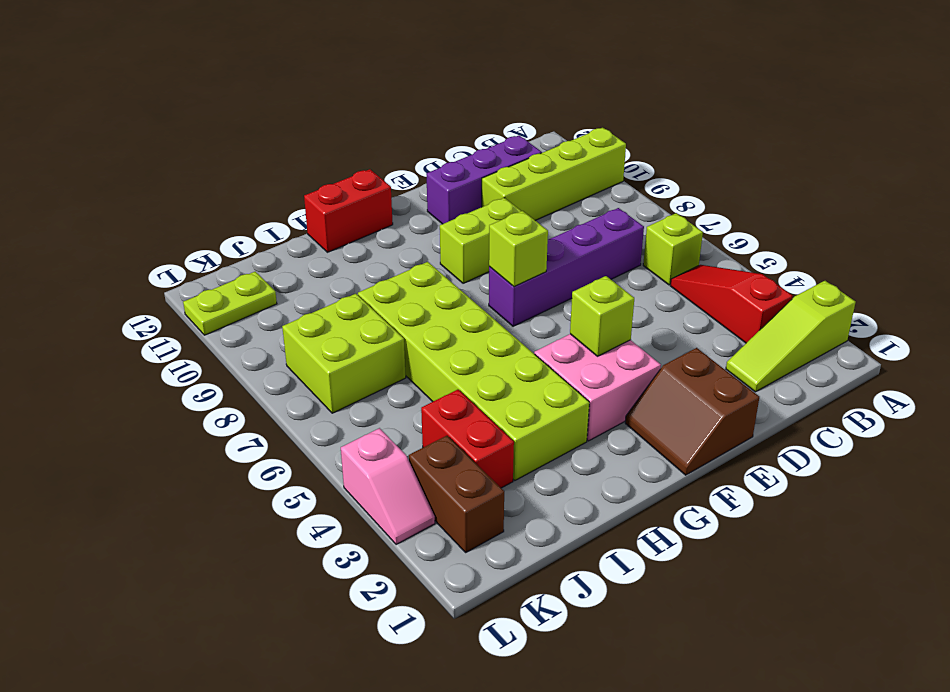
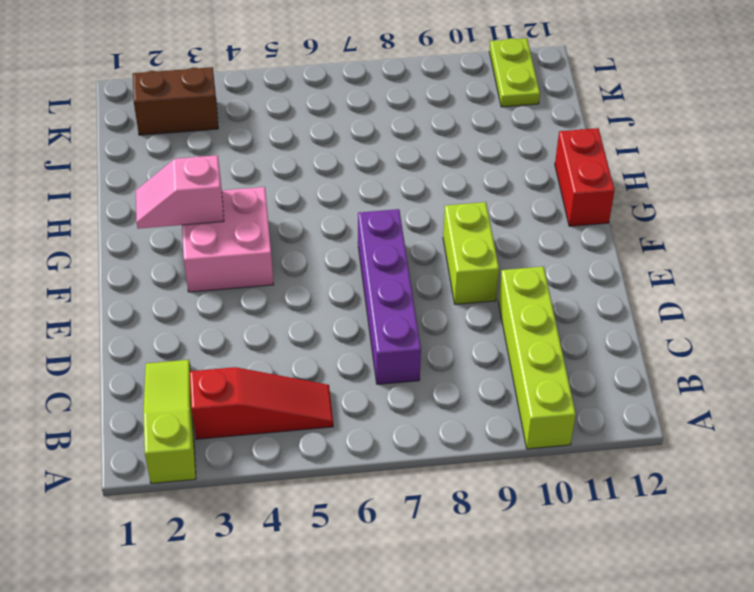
pink slope G2:G3 level 2 top 3 -> pink slope L3:L4 level 1 top 4
none -> lime brick B6 level 1
none -> purple brick C11:E11 level 1
none -> brown slope E1:F2 level 1 top E

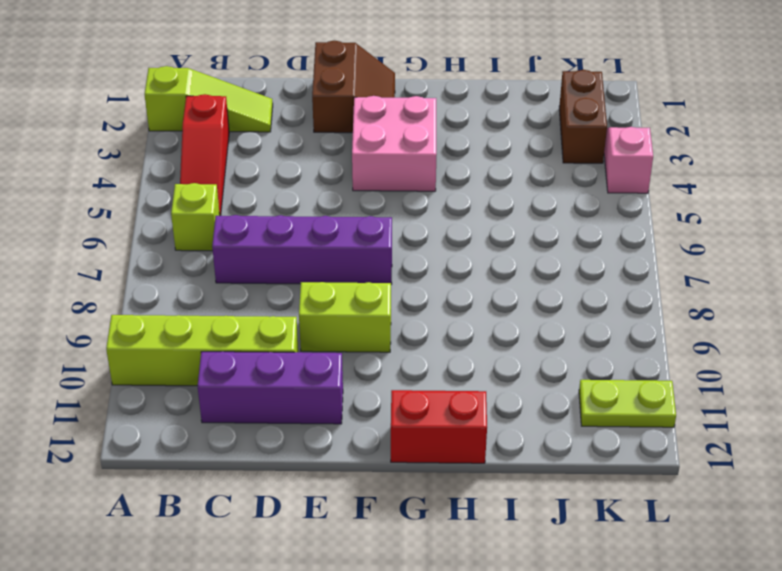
none -> lime brick H3:I8 level 1
none -> red brick J3:J4 level 1
none -> lime brick J7:K8 level 1

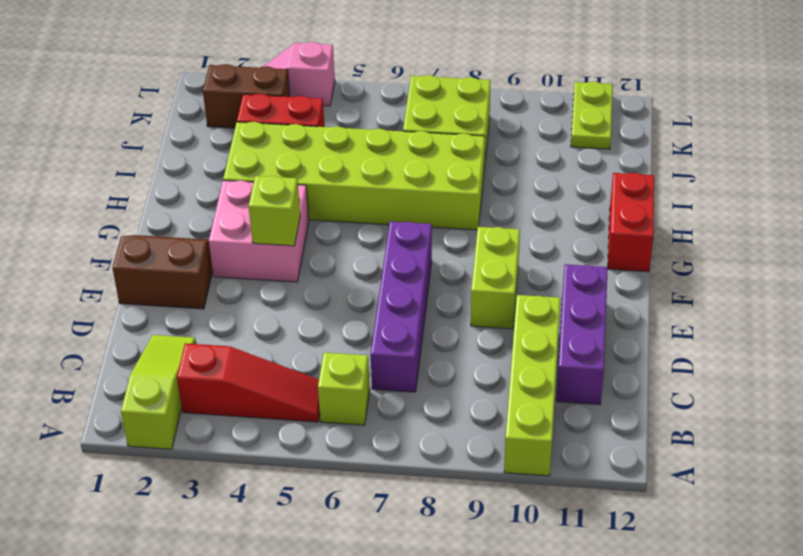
none -> lime brick F7 level 2

